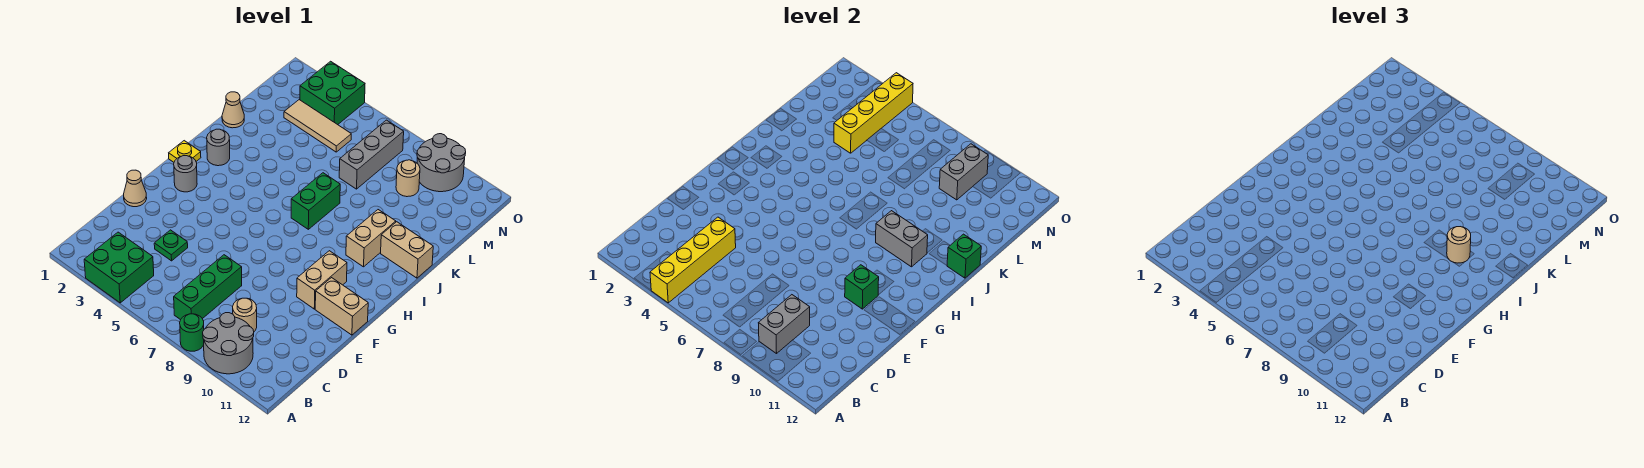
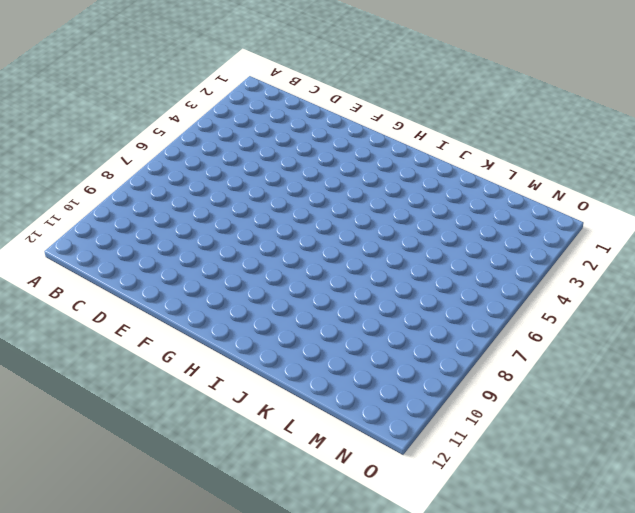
none -> green brick A3:B4 level 1
none -> green round brick A8 level 1
none -> grey round brick A9:B10 level 1

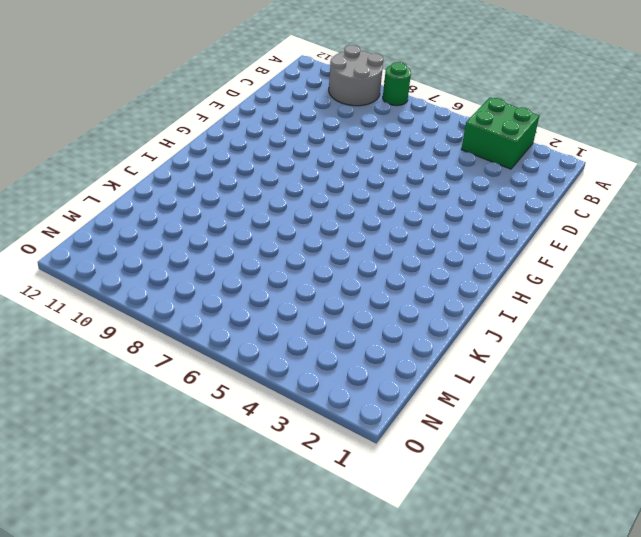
none -> green brick B7:D7 level 1
none -> tan round brick C9 level 1
none -> green plate D4 level 1

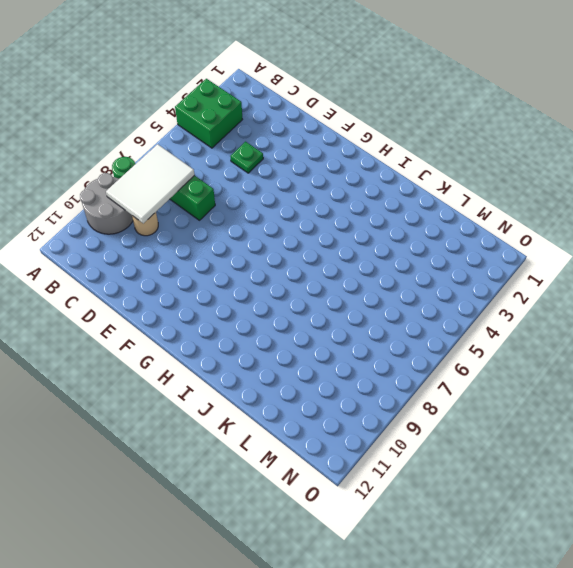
white tile B7:C9 level 2 -> grey brick B9:C9 level 2
none -> tan cone E1 level 1
none -> tan brick F10:G10 level 1
none -> tan brick F11:F12 level 1

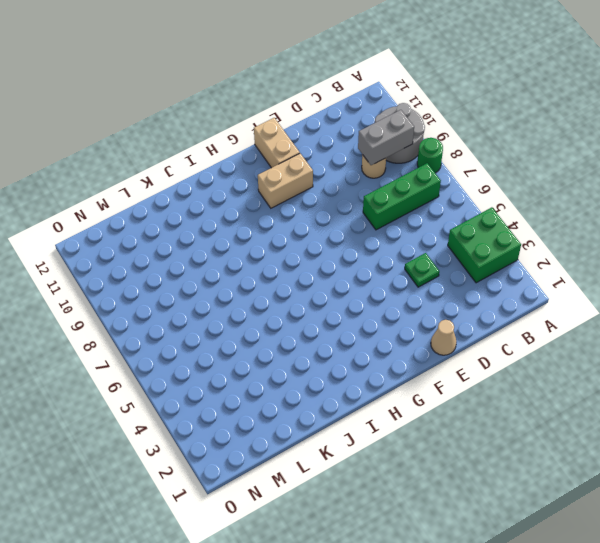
none -> grey round brick G2 level 1
none -> yellow plate H1 level 1
none -> grey round brick I2 level 1

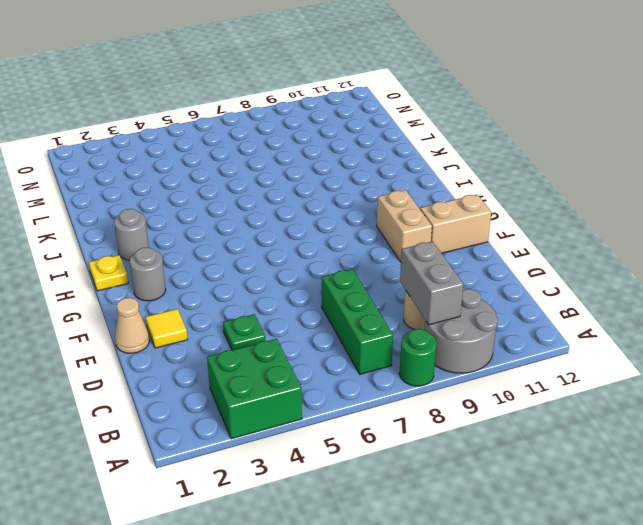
yellow tile E2 level 1 -> none
none -> green brick I7:J7 level 1
none -> tan brick I10:J10 level 1
none -> tan brick J11:J12 level 1

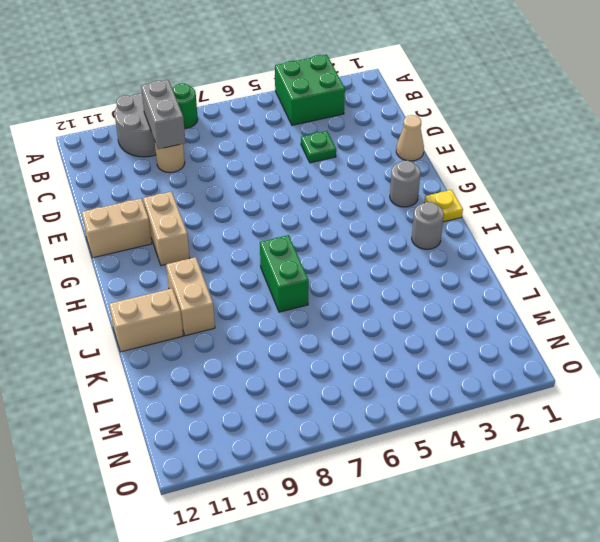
none -> green brick B7:D7 level 1
none -> tan cone K1 level 1
none -> grey brick L7:N7 level 1

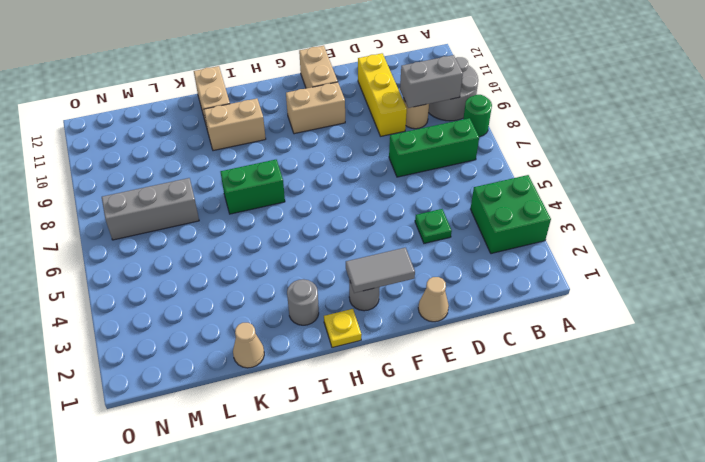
yellow brick D9:D11 level 1 -> none
grey tile F2:G2 level 2 -> none
none -> tan tile M3:M5 level 1
none -> tan round brick M9 level 1
none -> green brick N3:O4 level 1

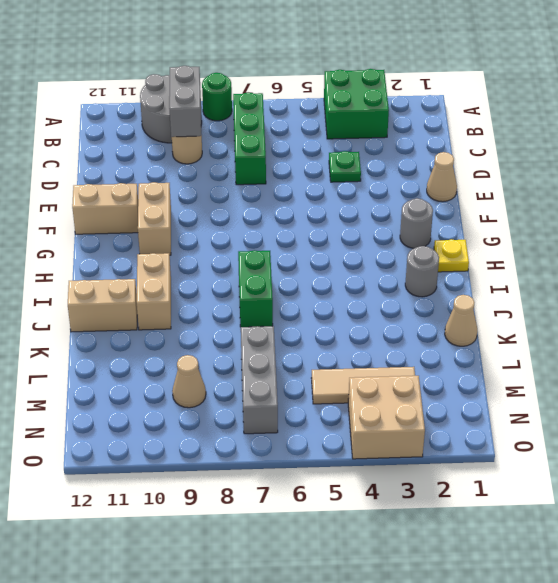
tan cone M9 level 1 -> tan round brick M9 level 1
tan brick N3:O4 level 1 -> green brick N3:O4 level 1
none -> grey round brick N9:O10 level 1
none -> yellow brick A4:D4 level 2
none -> green brick F10 level 2

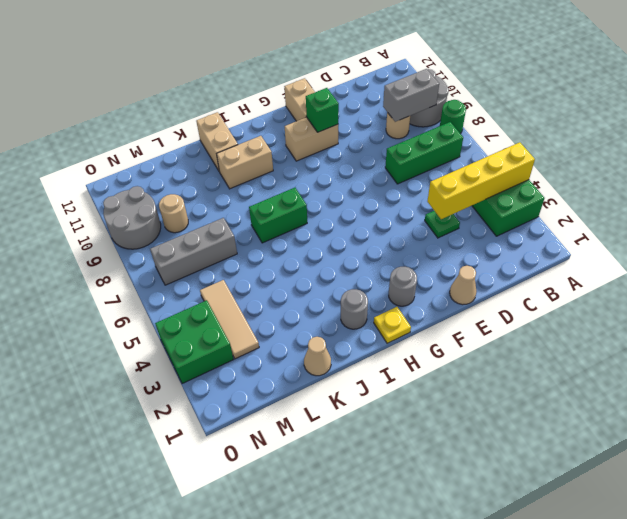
none -> grey brick I9:I10 level 2
none -> green brick J12 level 2
none -> yellow brick L4:O4 level 2

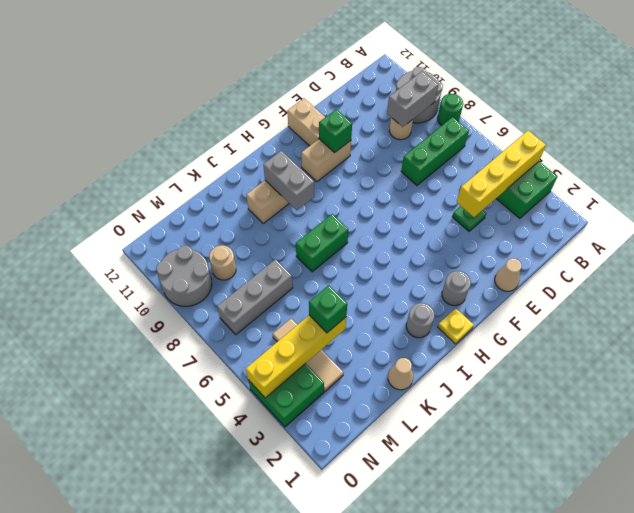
green brick L4 level 3 -> green brick J12 level 2
none -> tan brick J11:J12 level 1
none -> grey brick M9:N9 level 2
none -> tan round brick I10 level 3

